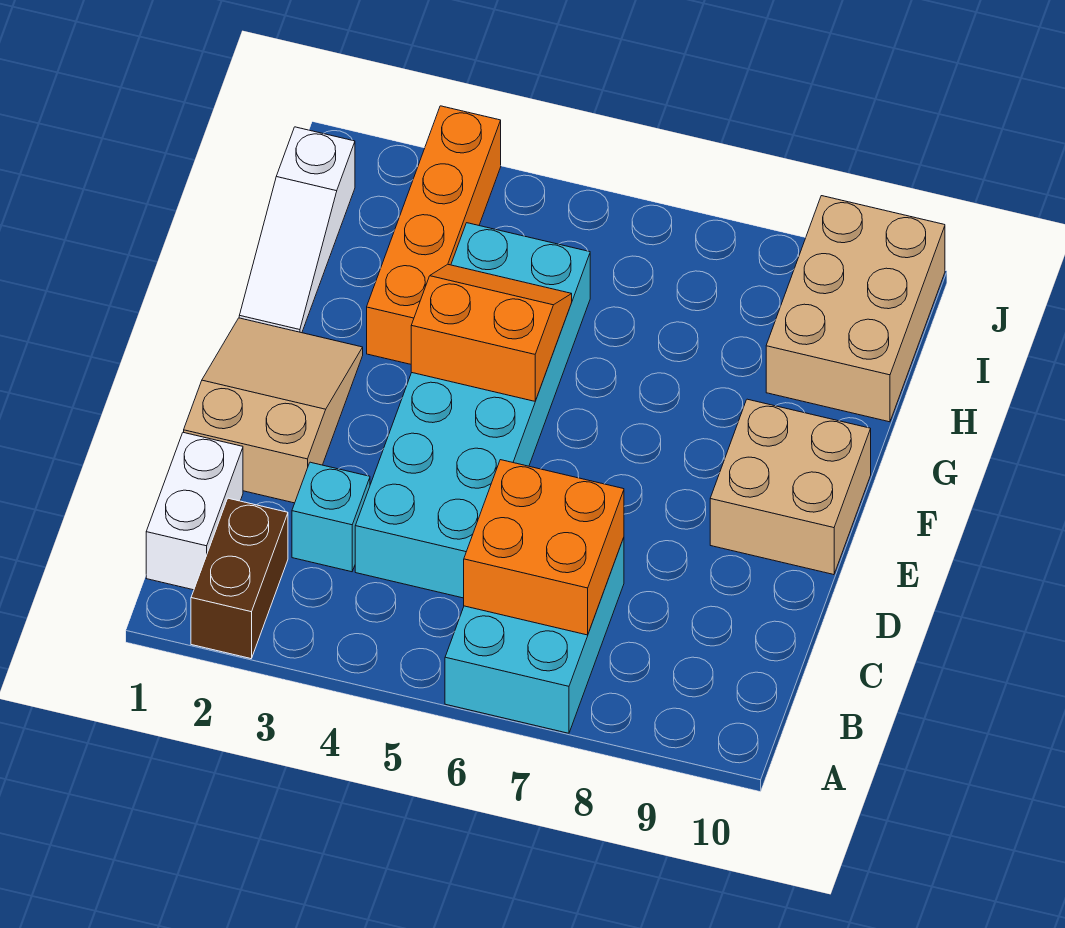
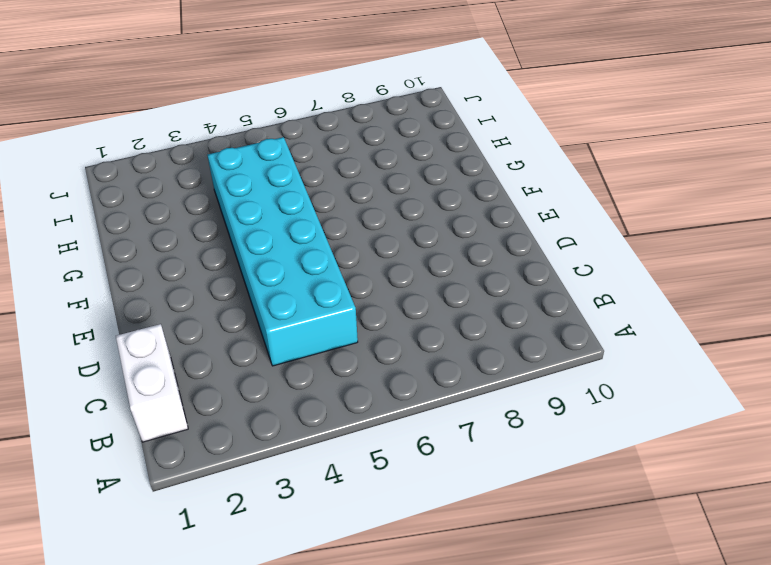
none -> brown brick A2:B2 level 1
none -> cyan brick A6:C7 level 1
none -> cyan brick C3 level 1

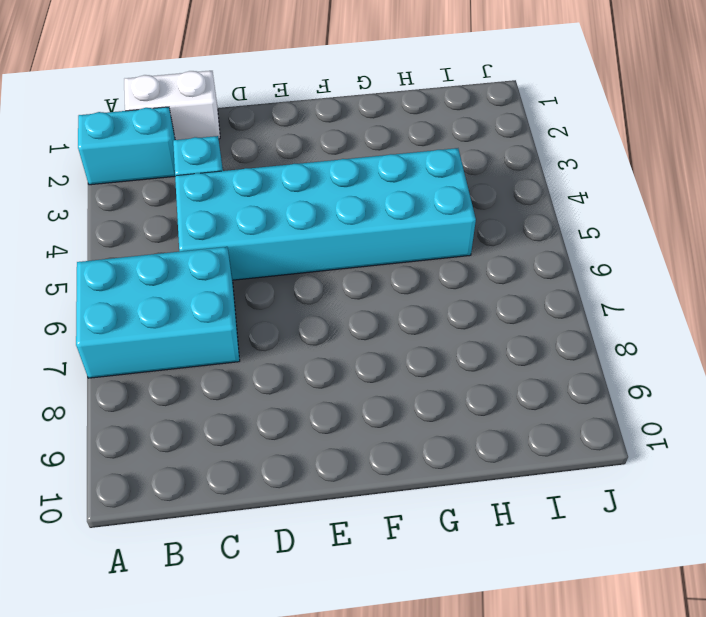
cyan brick A2:B2 level 1 -> brown brick A2:B2 level 1
none -> tan slope D1:F2 level 1 top D
none -> tan brick E9:F10 level 1
none -> white slope G1:I1 level 1 top I

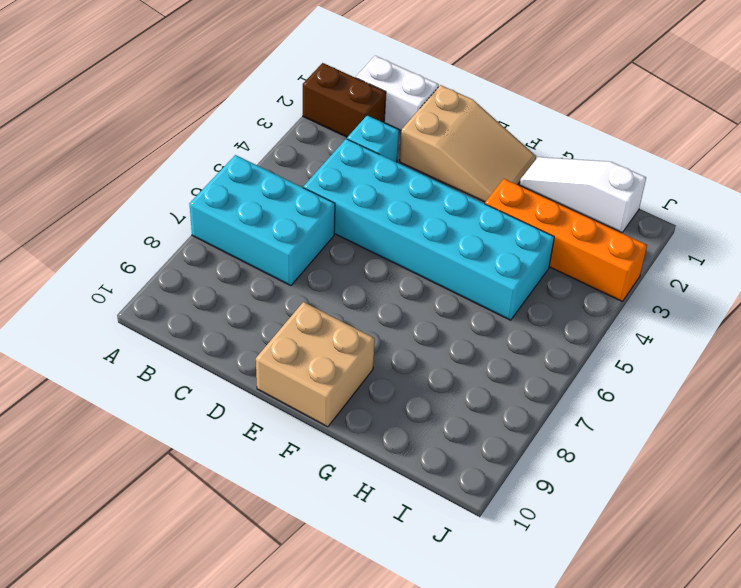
none -> tan brick H9:J10 level 1
none -> orange brick B6:C7 level 2
none -> orange slope F4:G5 level 2 top F

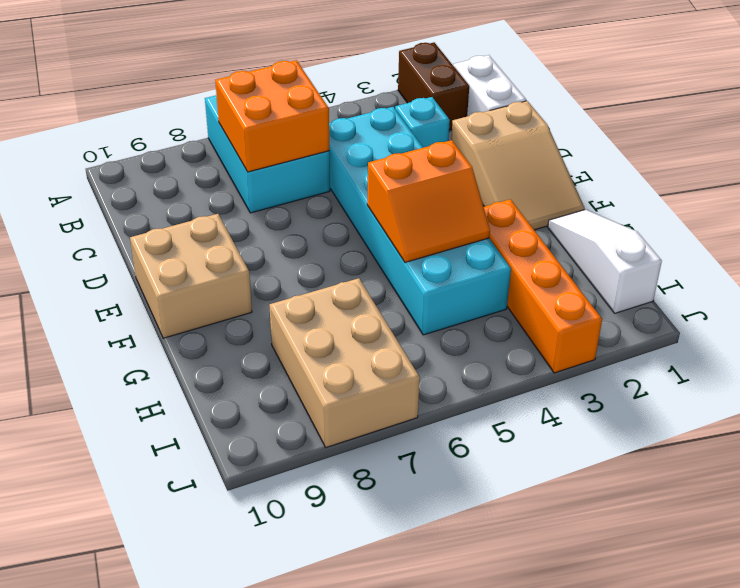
tan brick H7:J8 level 1 -> tan brick H9:J10 level 1

